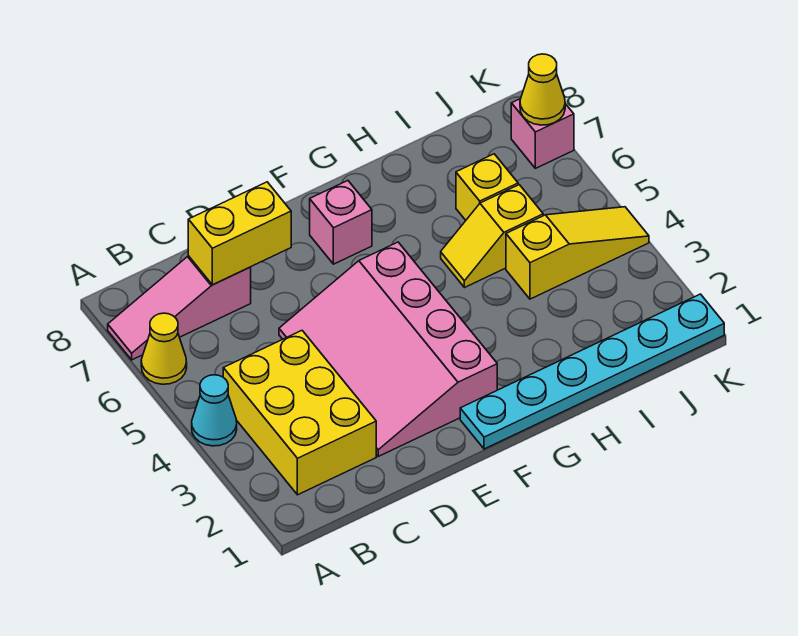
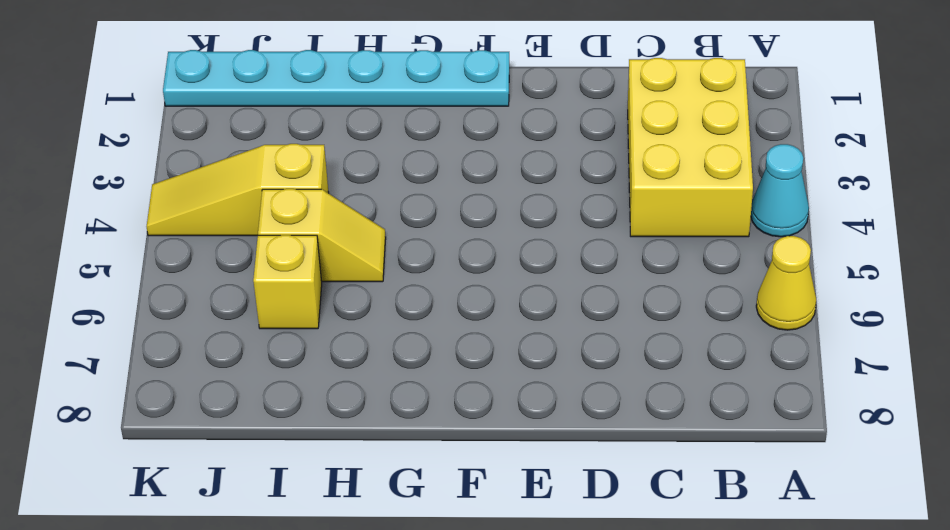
none -> pink slope A7:C7 level 1 top C
none -> pink slope D2:F5 level 1 top F
none -> pink brick F7 level 1

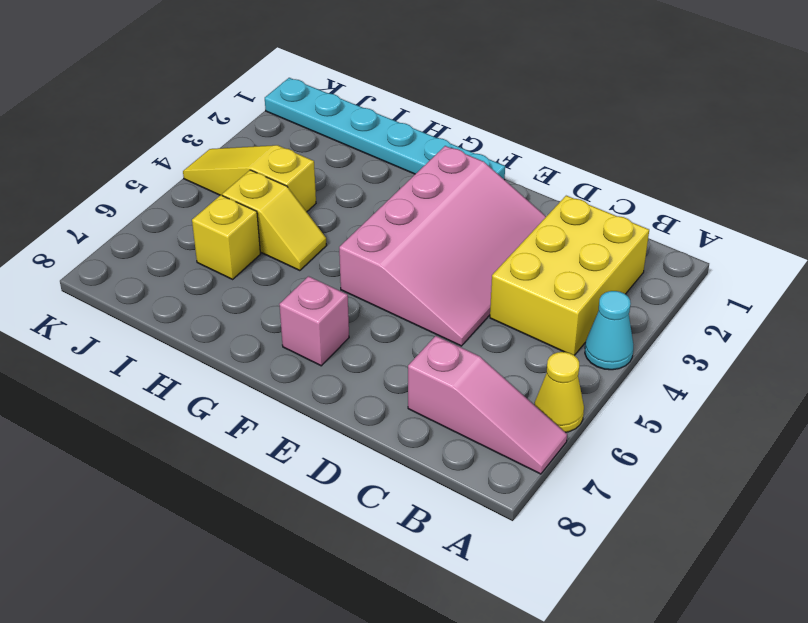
none -> pink brick K7 level 1
none -> yellow brick C7:D7 level 2
none -> yellow cone K7 level 2

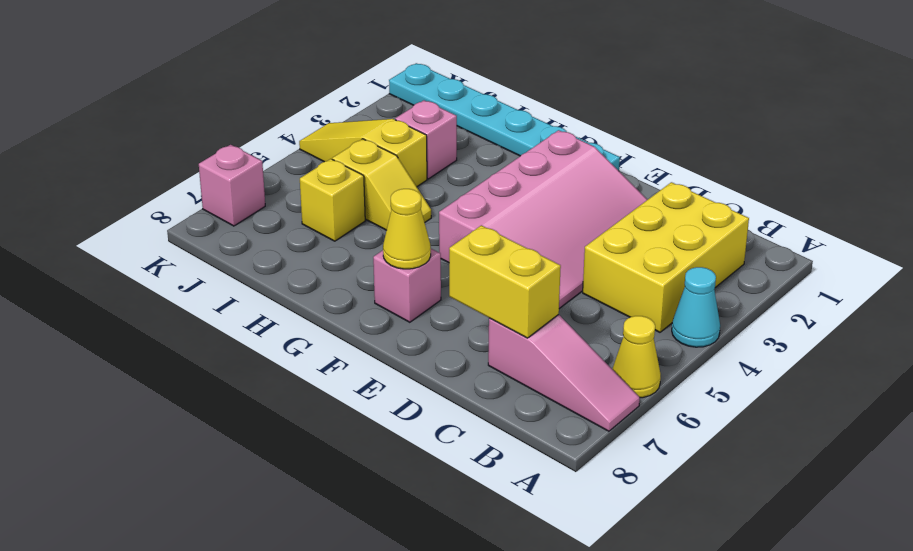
yellow cone F7 level 2 -> yellow cone K7 level 2
pink brick I3 level 1 -> none

